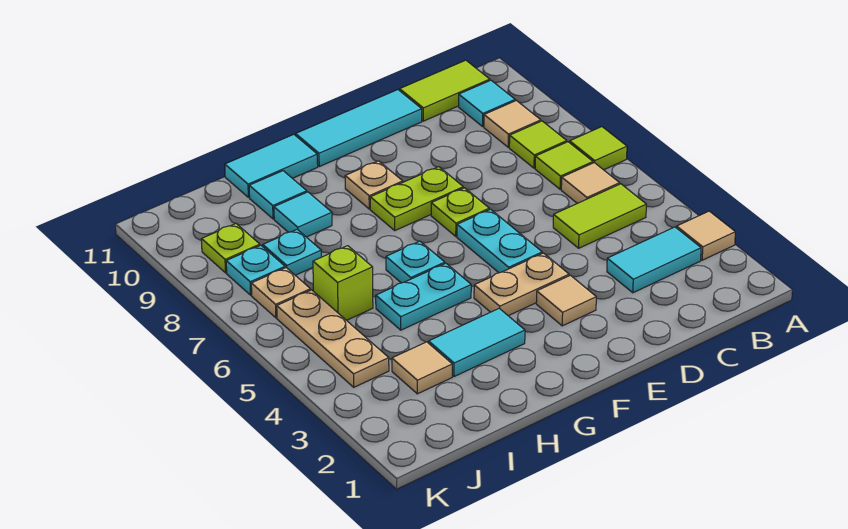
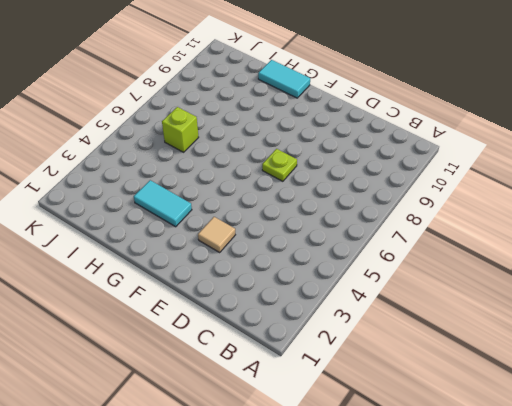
none -> tan tile A3 level 1
none -> lime tile A7 level 1
none -> cyan tile B3:C3 level 1
none -> lime tile B5:C5 level 1

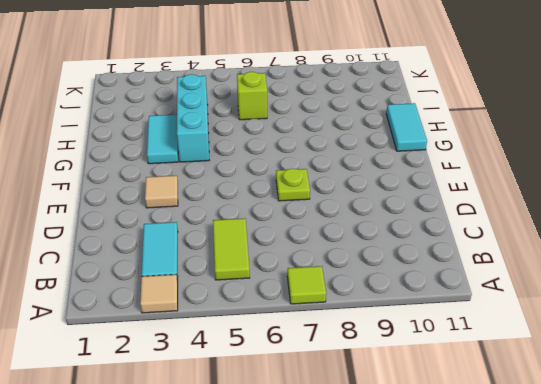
cyan brick G4:I4 level 1 -> none
none -> tan tile B6 level 1
none -> lime tile B7 level 1
none -> lime tile B8 level 1
none -> tan tile B9 level 1

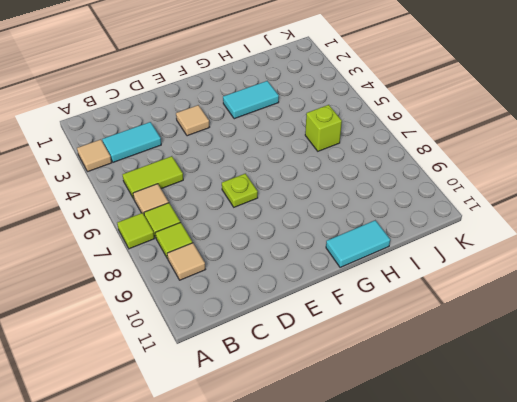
none -> cyan tile B10 level 1
none -> lime tile B11:C11 level 1
none -> cyan tile D11:F11 level 1
none -> tan plate E4:F4 level 1

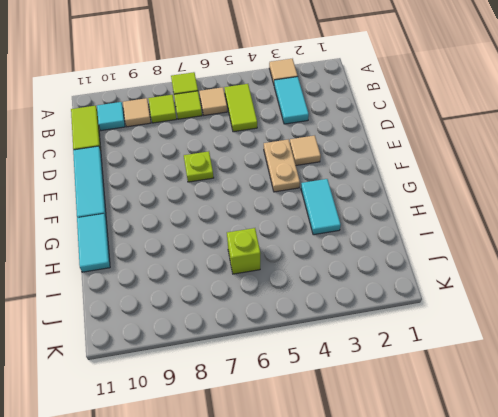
none -> cyan plate E5:E6 level 1
none -> lime plate E8:F8 level 1
none -> tan plate F9 level 1
none -> cyan plate G5:H5 level 1

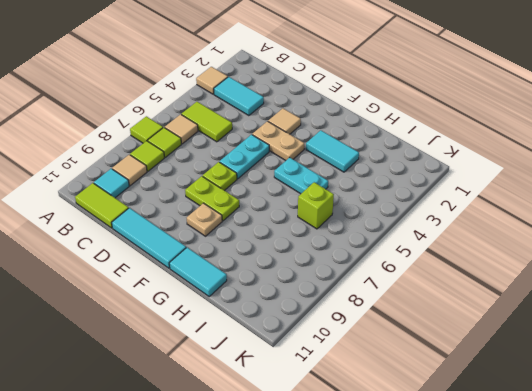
none -> cyan plate G6 level 1
none -> cyan tile H9 level 1
none -> cyan tile H10 level 1
none -> tan tile I3 level 1

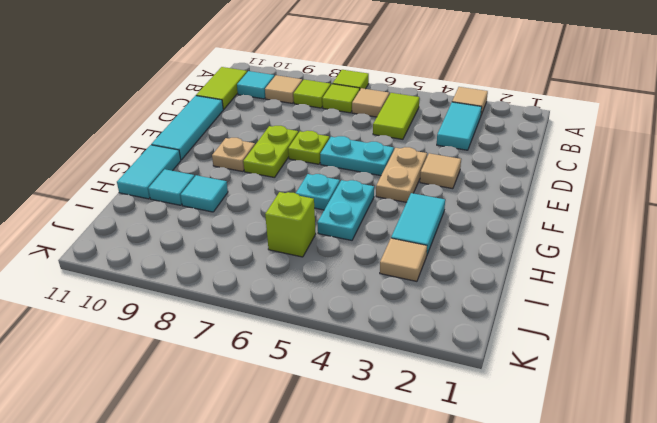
none -> cyan plate I8 level 1
none -> tan plate J4:J6 level 1
none -> tan plate J7 level 1
none -> cyan plate J8 level 1

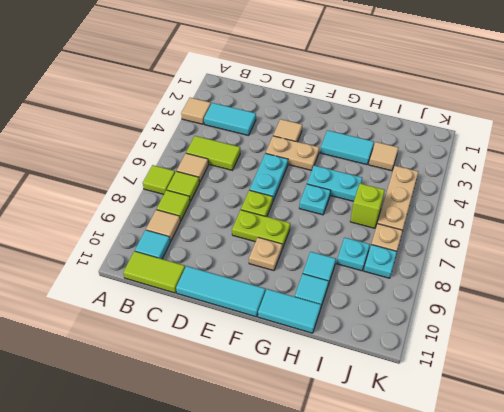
none -> lime plate J9 level 1

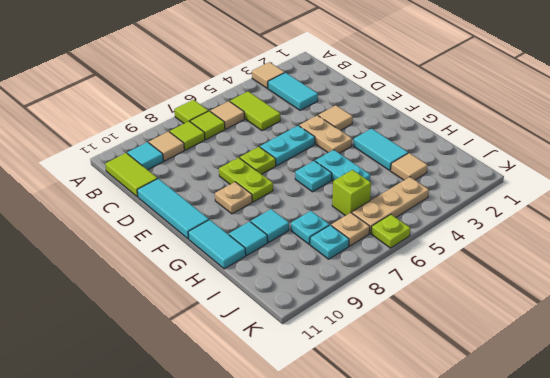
lime plate K6 level 1 -> lime plate J9 level 1

